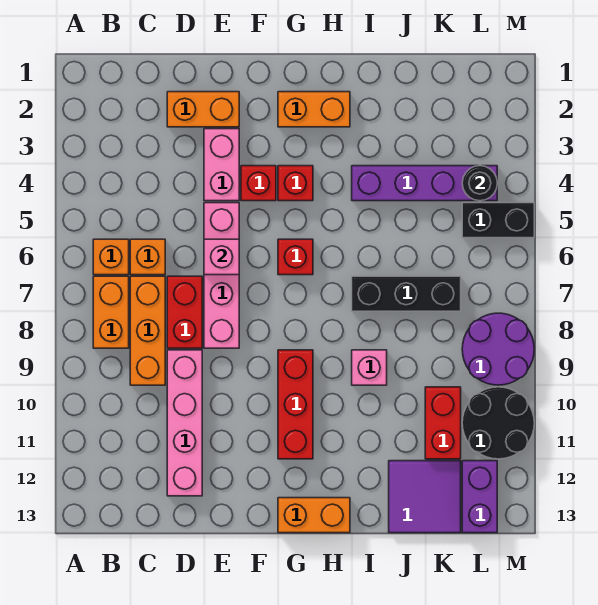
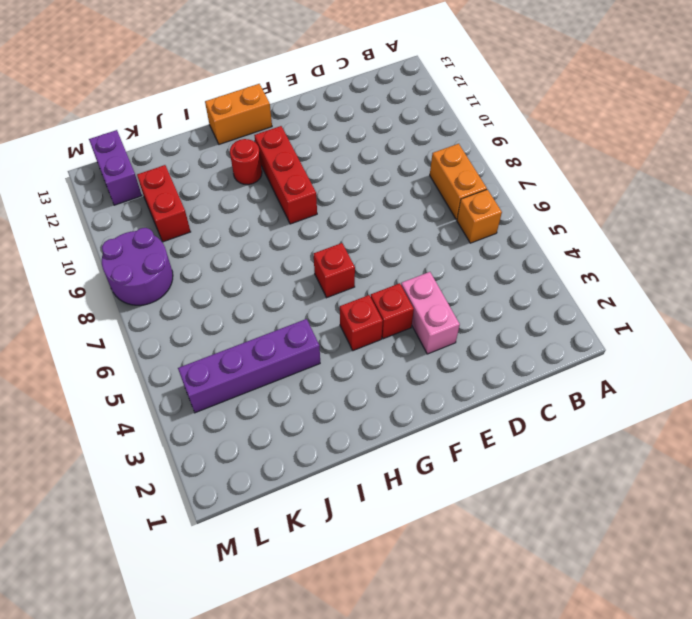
red round brick H11 level 1 -> none
none -> orange brick C6 level 1
none -> orange brick C7:C9 level 1
none -> orange brick D2:E2 level 1

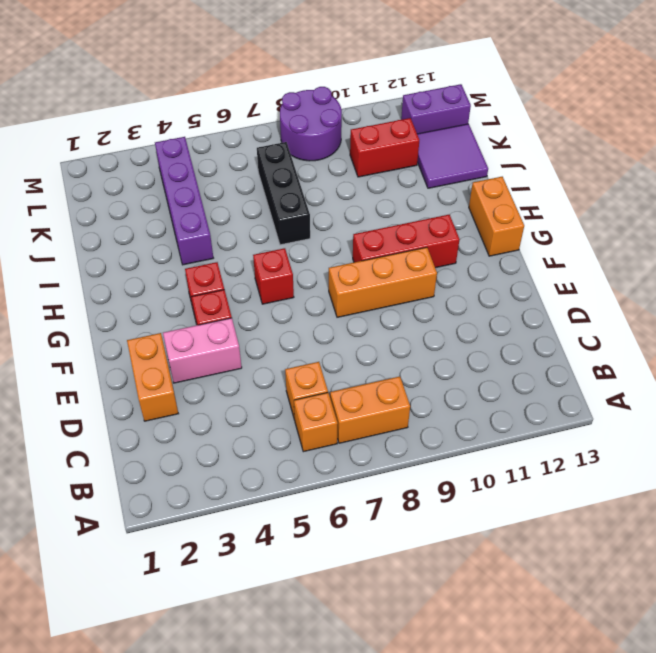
orange brick F8:F10 level 1 -> orange brick C7:C9 level 1
none -> red brick D7:D8 level 1
none -> pink brick D9:D12 level 1
none -> pink brick E5:E8 level 1

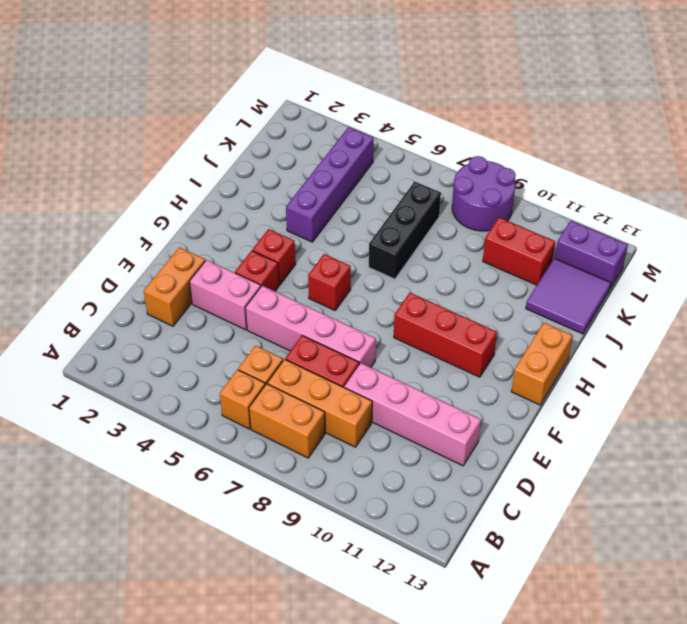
none -> orange brick G2:H2 level 1
none -> pink brick I9 level 1
none -> black brick L5:M5 level 1

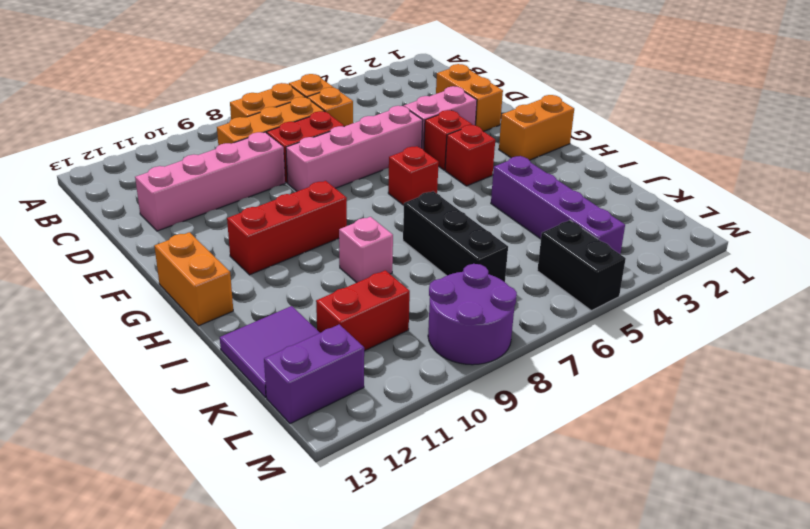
orange brick G1:G2 level 1 -> orange brick G2:H2 level 1
none -> black round brick L10:M11 level 1
none -> pink brick E6 level 2
none -> black round brick L4 level 2

